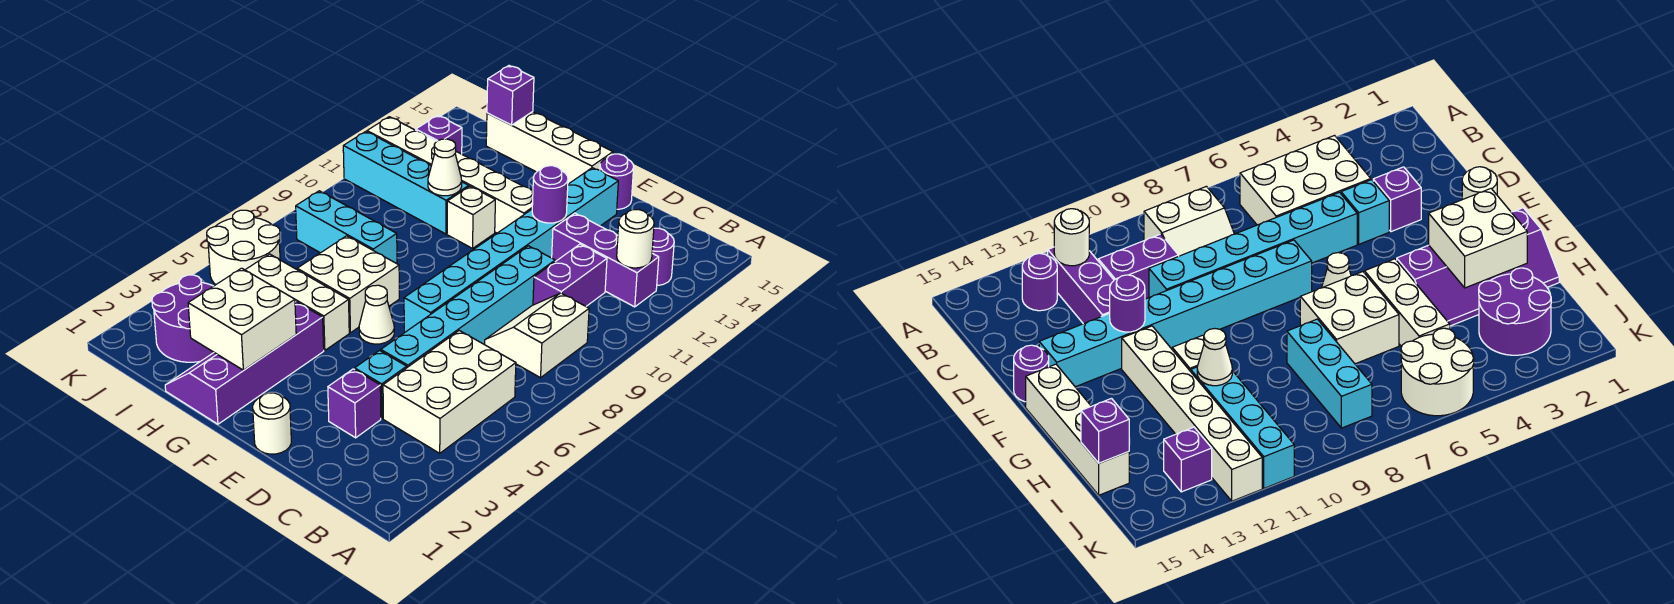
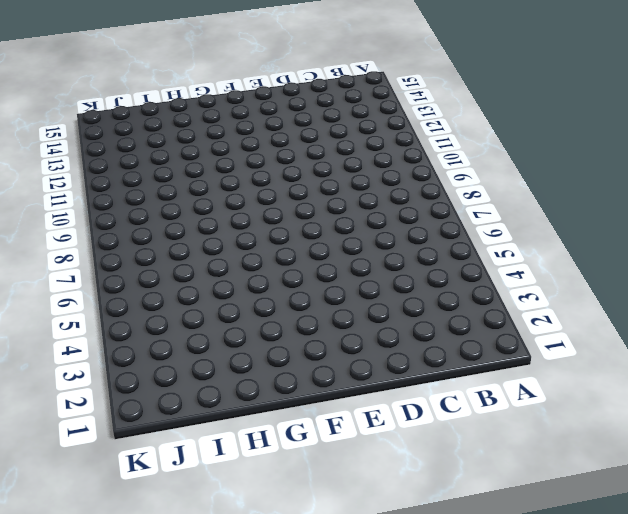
none -> white brick B4:C6 level 1
none -> white slope B8:C9 level 1 top B
none -> purple brick B12:D12 level 1

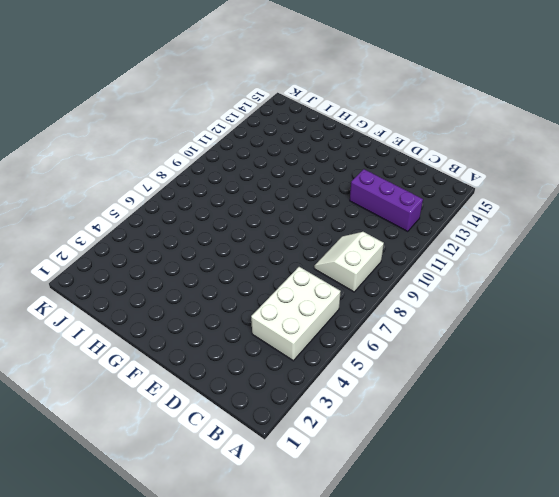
none -> purple round brick B13 level 1
none -> purple brick C10:C11 level 1
none -> purple brick D3 level 1

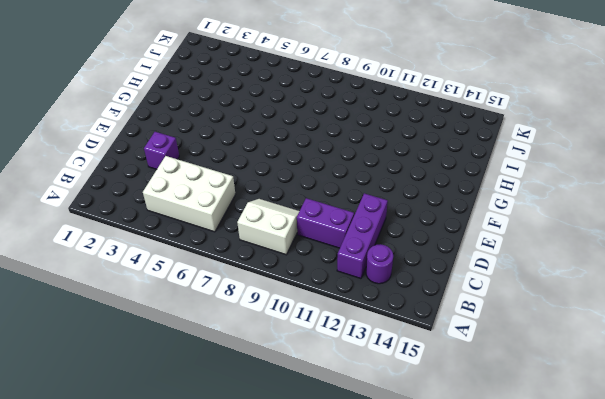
none -> cyan brick D4 level 1
none -> cyan brick D5:D10 level 1
none -> white round brick E1 level 1

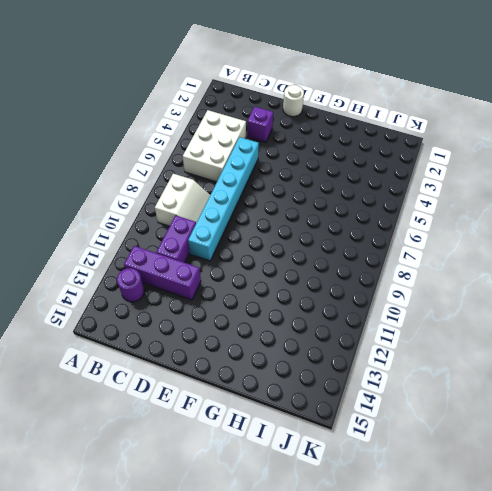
none -> cyan brick D4 level 1
none -> cyan brick E7:E14 level 1
none -> purple round brick E15 level 1

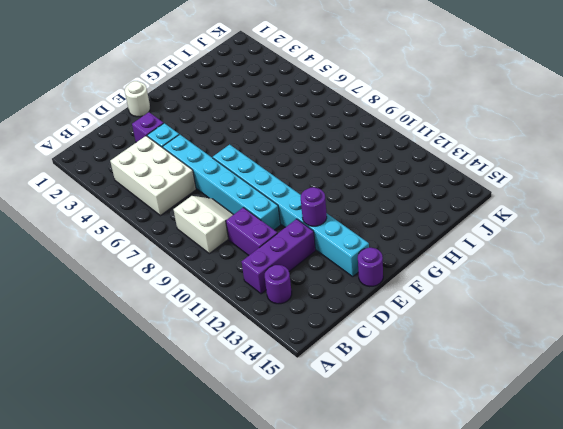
none -> white cone F6 level 1
none -> white brick F12:K12 level 1
none -> white brick F15:I15 level 1

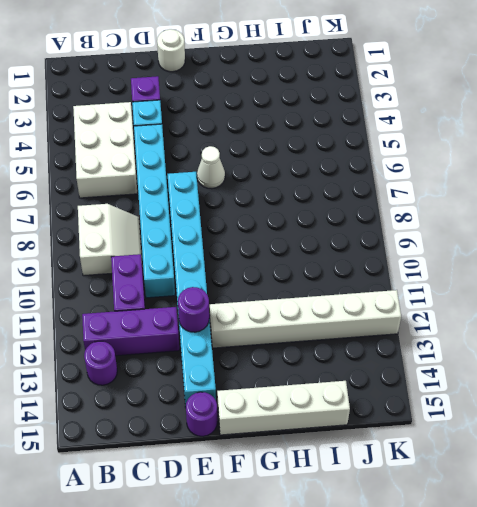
none -> purple slope G1:H4 level 1 top G
none -> white brick G5:I5 level 1
none -> white brick G6:H7 level 1

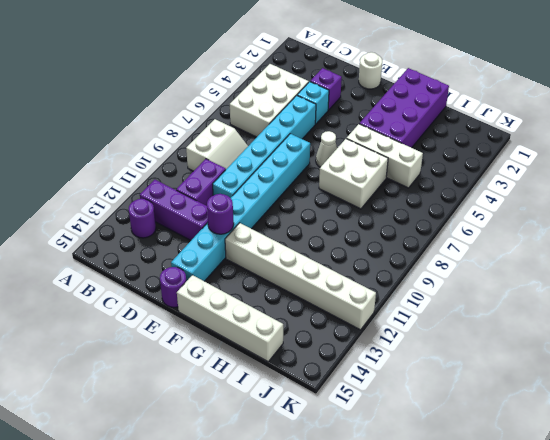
purple brick G1:H4 level 1 -> purple slope G1:H4 level 1 top G
none -> white brick G11 level 1
none -> cyan brick H8:J8 level 1
none -> cyan brick H11:K11 level 1

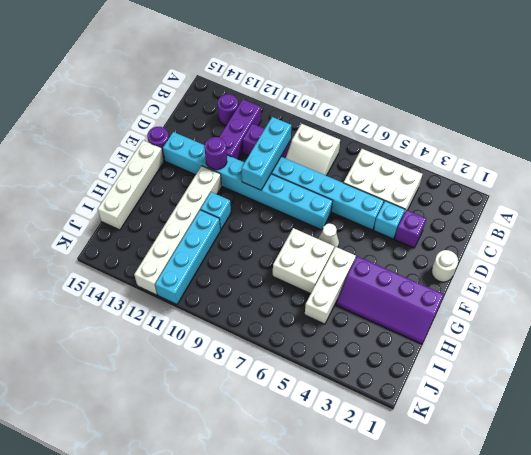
cyan brick C10:E10 level 2 -> cyan brick H8:J8 level 1
cyan brick G11 level 1 -> white brick G11 level 1
none -> purple round brick I2:J3 level 1
none -> white round brick J5:K6 level 1
none -> purple brick J13 level 1

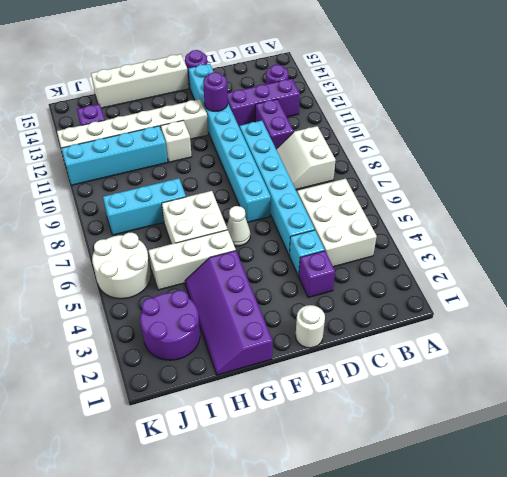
none -> white round brick B12 level 2
none -> white brick G2:H3 level 2
none -> white cone H11 level 2

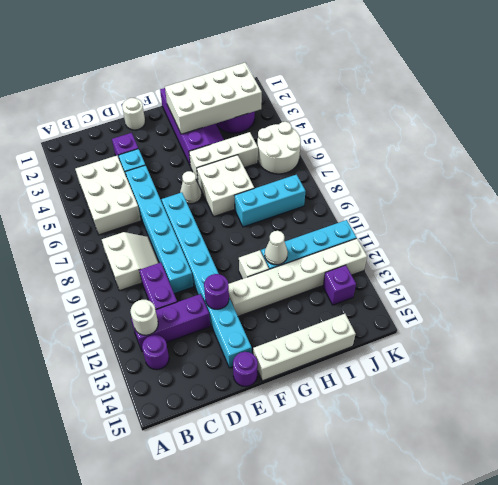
white brick G2:J3 level 2 -> white brick G2:H3 level 2
none -> purple brick I15 level 2

